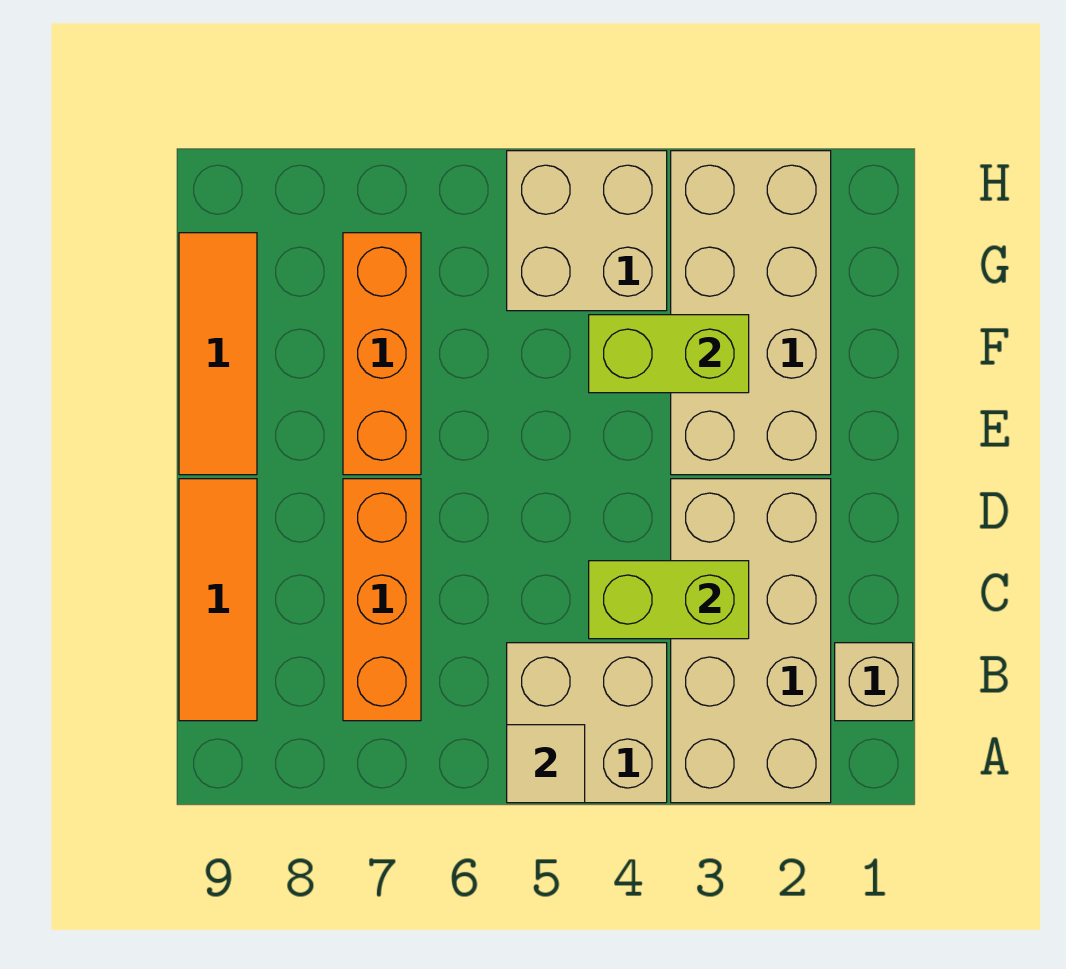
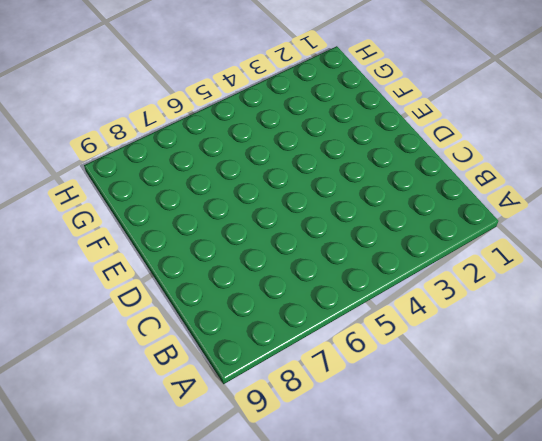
none -> tan brick A2:D3 level 1
none -> tan brick A4:B5 level 1
none -> tan brick B1 level 1

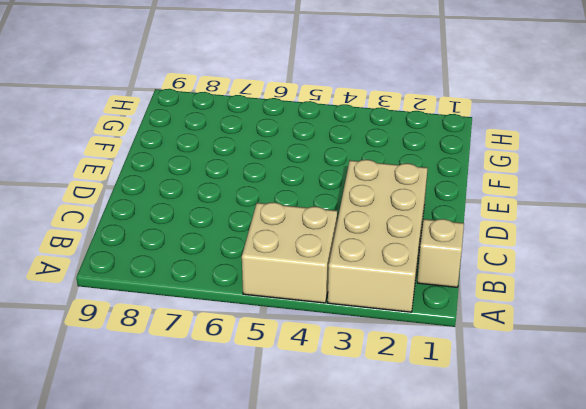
none -> orange brick B7:D7 level 1
none -> orange tile B9:D9 level 1
none -> tan brick E2:H3 level 1

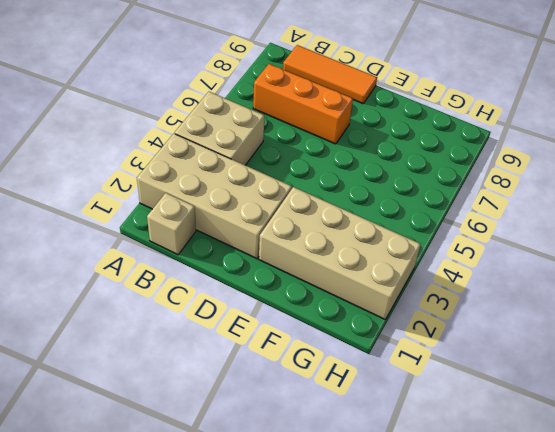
none -> orange brick E7:G7 level 1
none -> orange tile E9:G9 level 1
none -> tan brick G4:H5 level 1

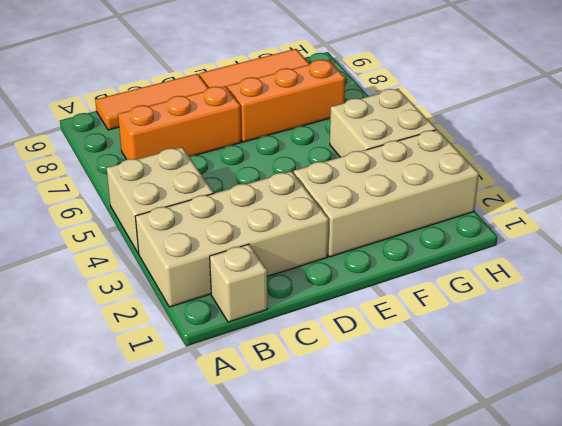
none -> tan tile A5 level 2
none -> lime brick C3:C4 level 2
none -> lime brick F3:F4 level 2

